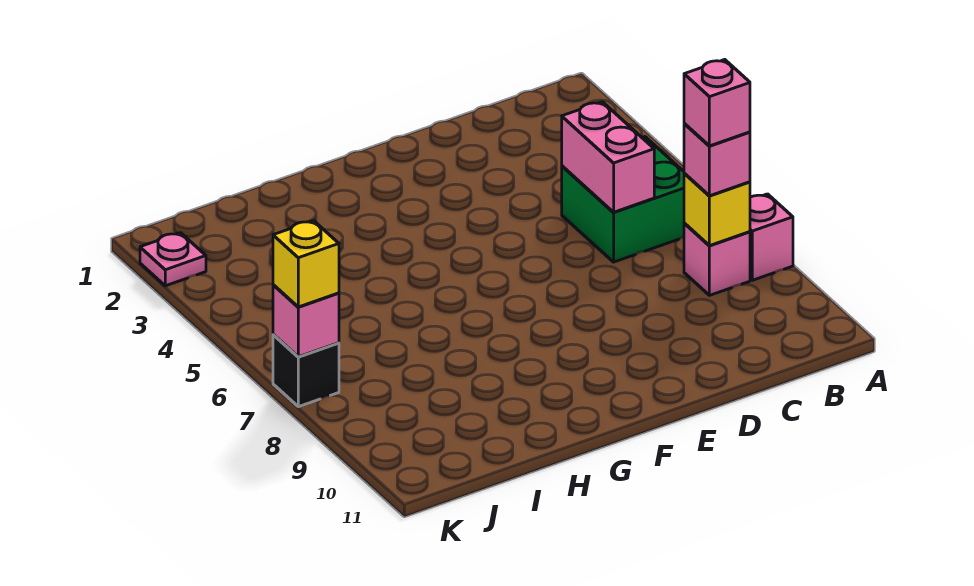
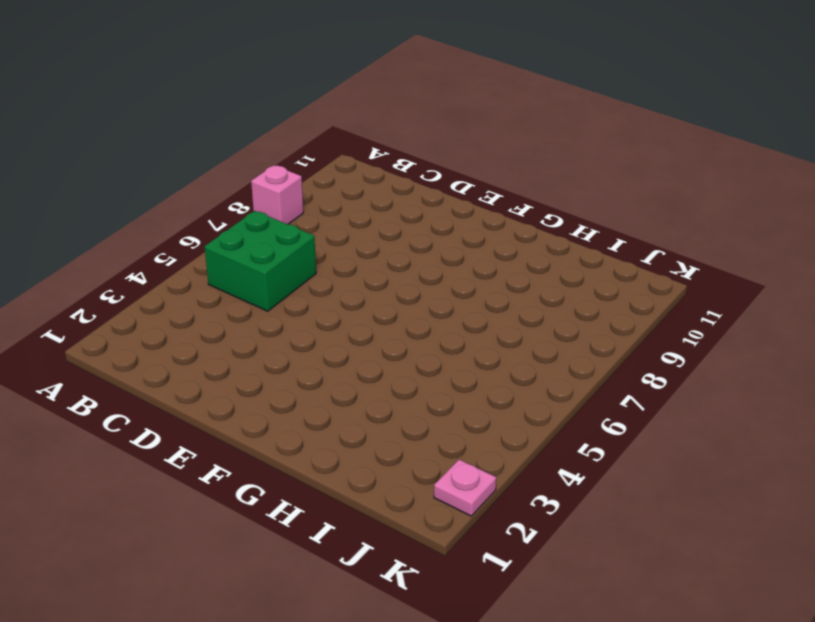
none -> pink brick B8 level 1
none -> black brick K7 level 1

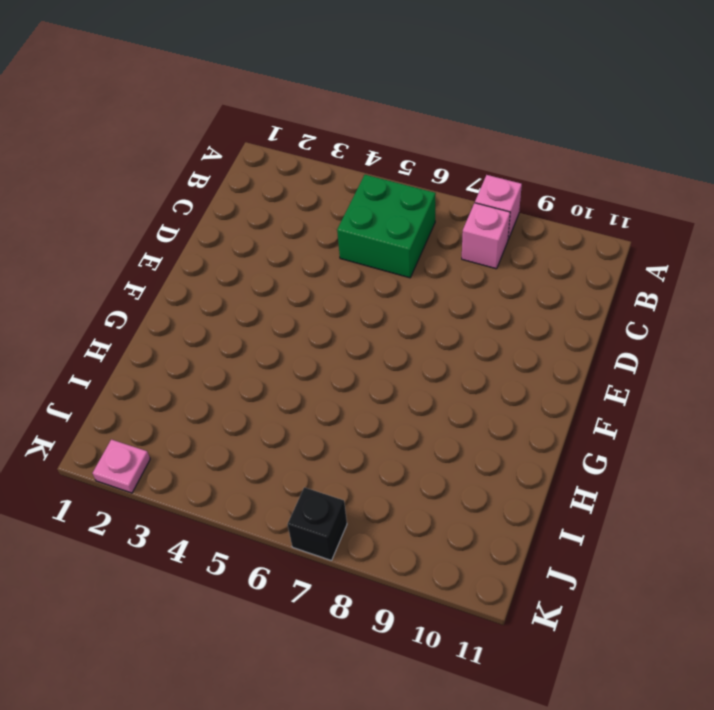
none -> yellow brick B8 level 2
none -> pink brick C5:C6 level 2

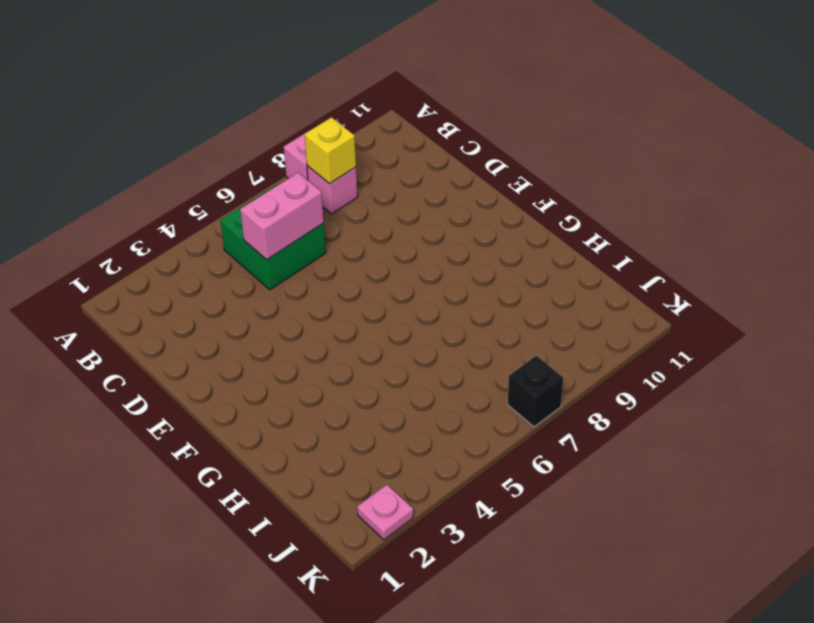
none -> pink brick K7 level 2
none -> pink brick B8 level 3

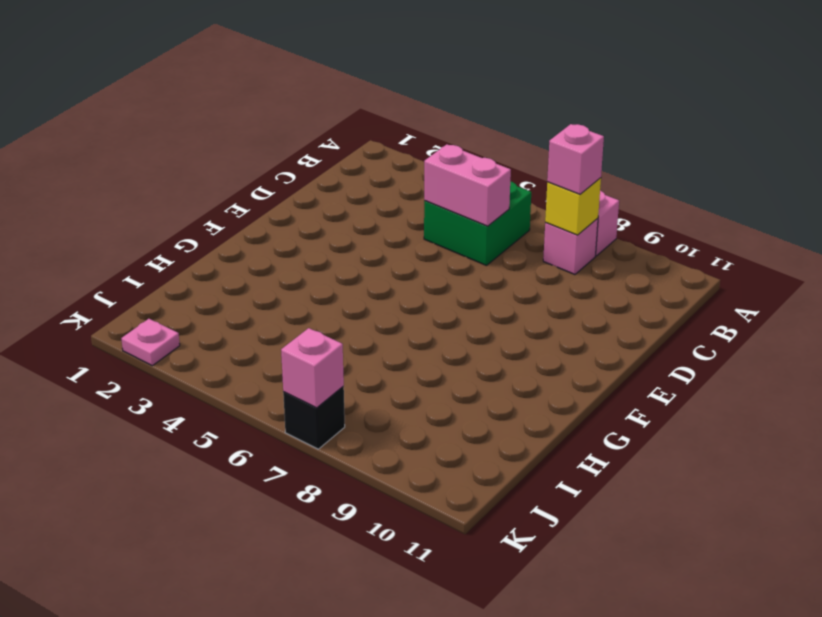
none -> yellow brick K7 level 3
none -> pink brick B8 level 4

